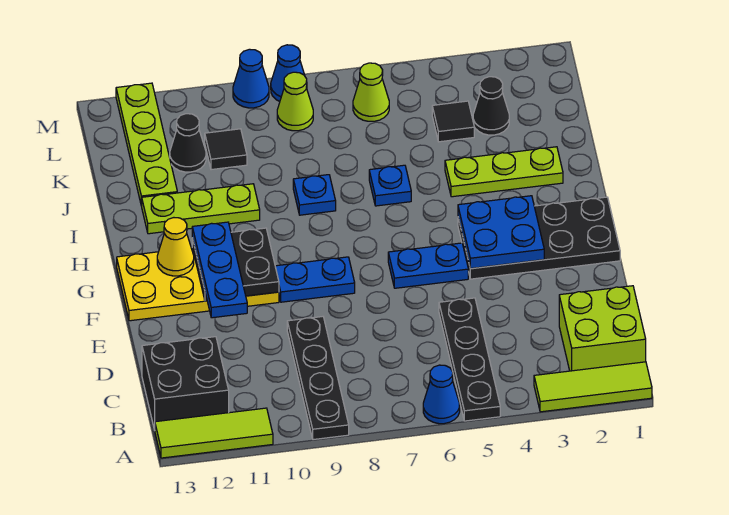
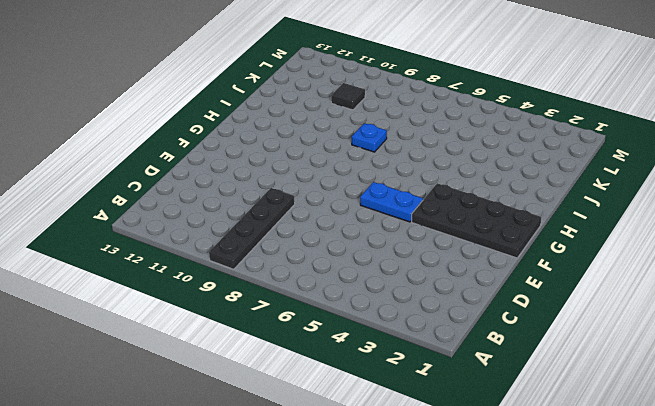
none -> lime tile A1:A3 level 1
none -> black plate A5:D5 level 1
none -> blue cone A6 level 1

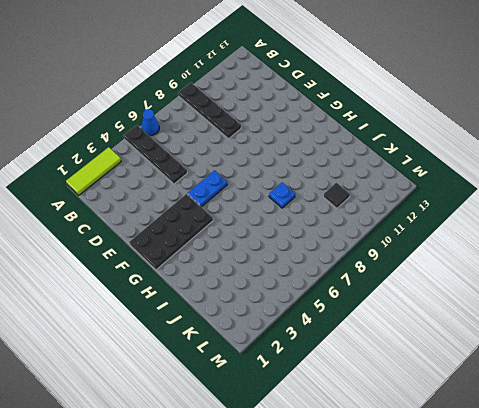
none -> lime tile A11:A13 level 1
none -> lime brick B1:C2 level 1
none -> black brick B12:C13 level 1

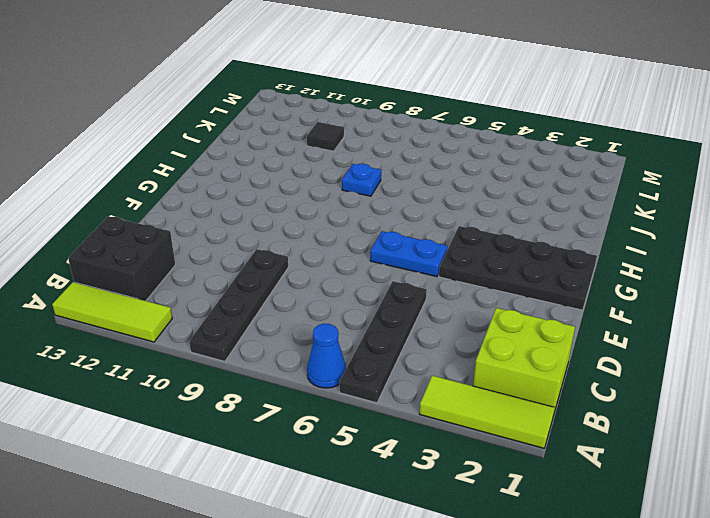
none -> blue plate F8:F9 level 1
none -> yellow plate F10:G13 level 1
none -> lime plate I2:I4 level 1

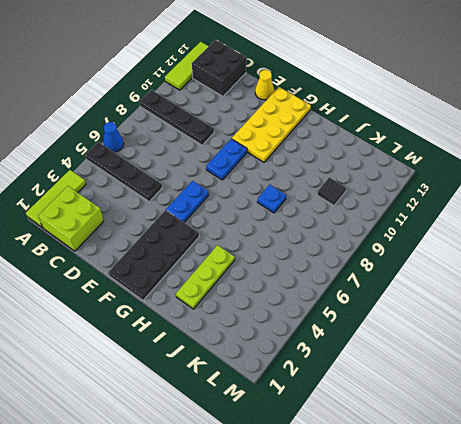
yellow cone E13 level 1 -> yellow cone G12 level 2
none -> blue plate I6 level 1
none -> lime plate I10:I12 level 1
none -> lime plate J12:M12 level 1

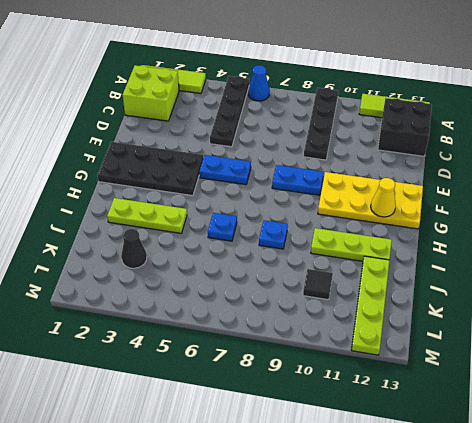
none -> black tile K4 level 1
none -> black cone K11 level 1
none -> lime cone L6 level 1

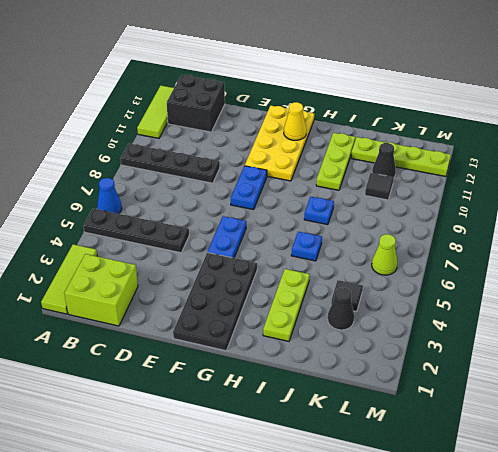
none -> lime cone L8 level 1
none -> blue cone M8 level 1
none -> blue cone M9 level 1

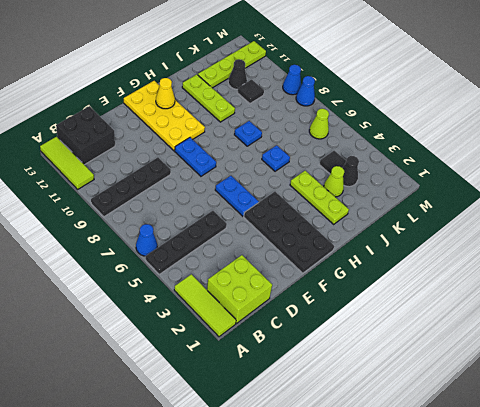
lime cone J3 level 1 -> lime cone L8 level 1
none -> blue plate F3:G4 level 2
none -> black plate F10:G11 level 2
none -> blue plate E11:G11 level 3

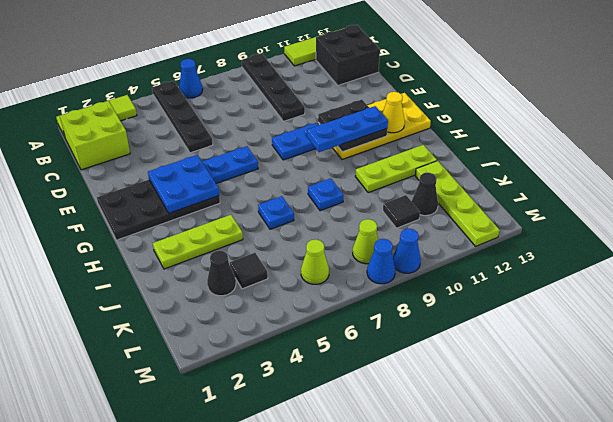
blue plate G9:G11 level 3 -> blue plate E11:G11 level 3

